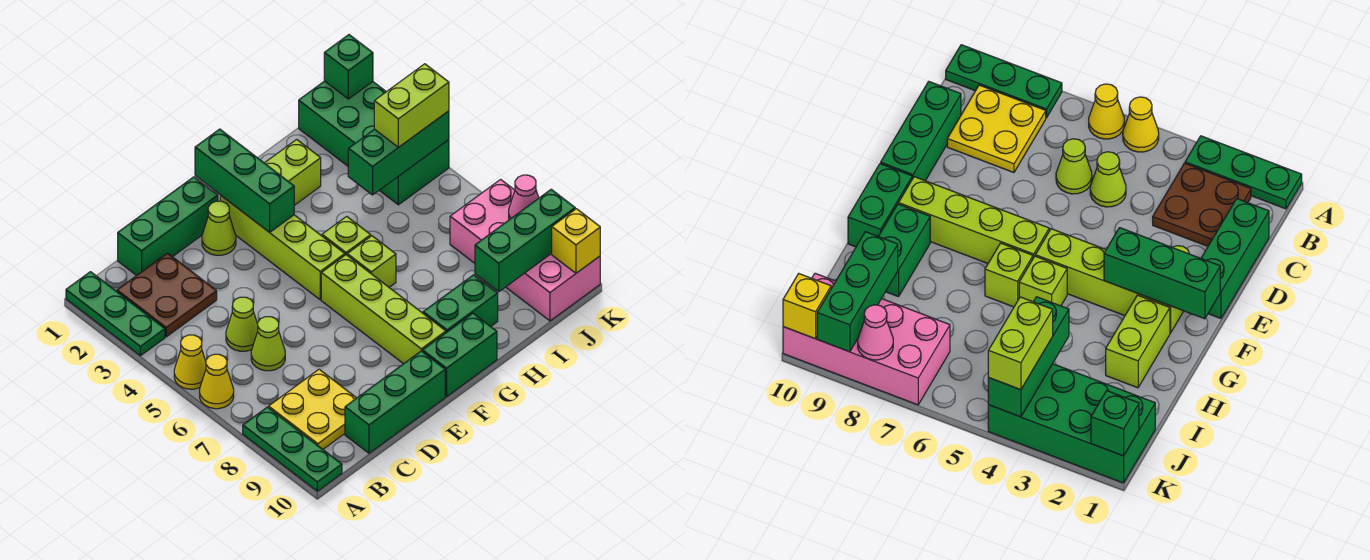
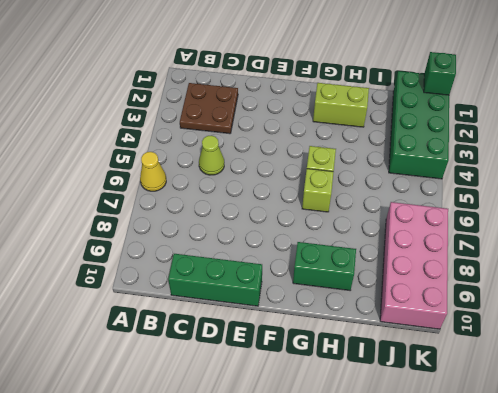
none -> green plate A1:A3 level 1
none -> yellow cone A5 level 1
none -> green plate A8:A10 level 1

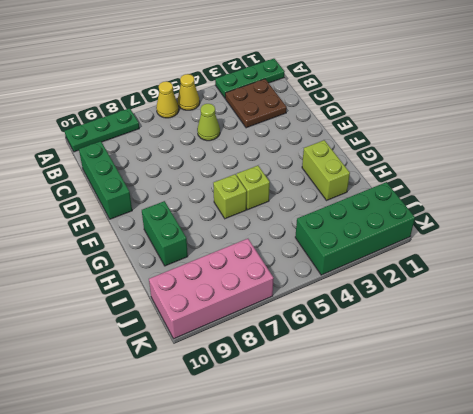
none -> yellow plate B8:C9 level 1
none -> green brick C1:E1 level 1
none -> lime cone C6 level 1

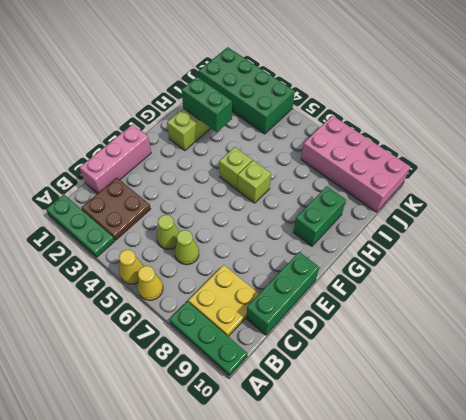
pink brick C1:E1 level 1 -> green brick C1:E1 level 1
green brick H2:H3 level 2 -> green brick F10:G10 level 1
none -> lime cone E2 level 1
none -> lime brick F2:F5 level 1
none -> lime brick F6:F9 level 1

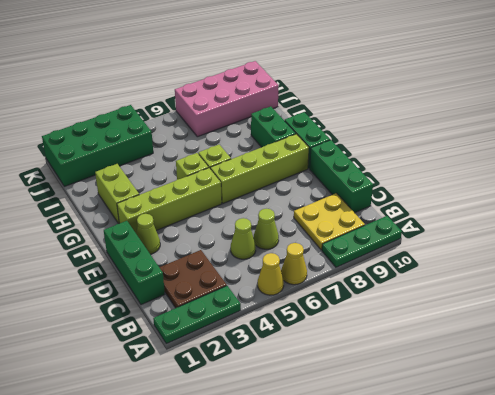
none -> green brick F1:F3 level 2
none -> green brick I4:K4 level 2
none -> green brick I9:K9 level 2

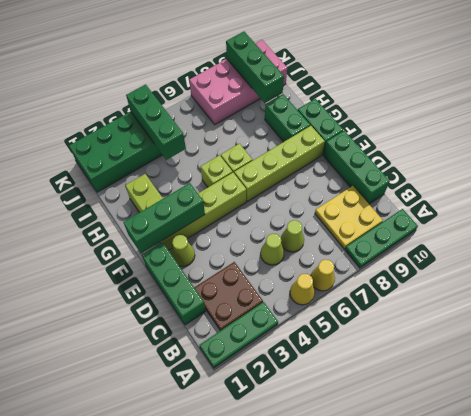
none -> green brick K1 level 2
none -> pink cone K8 level 2
none -> yellow brick K10 level 2

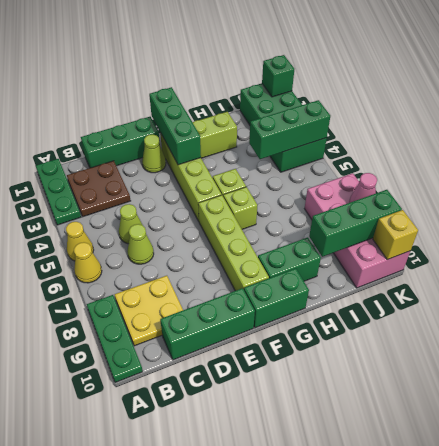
none -> lime brick J4:K4 level 3

